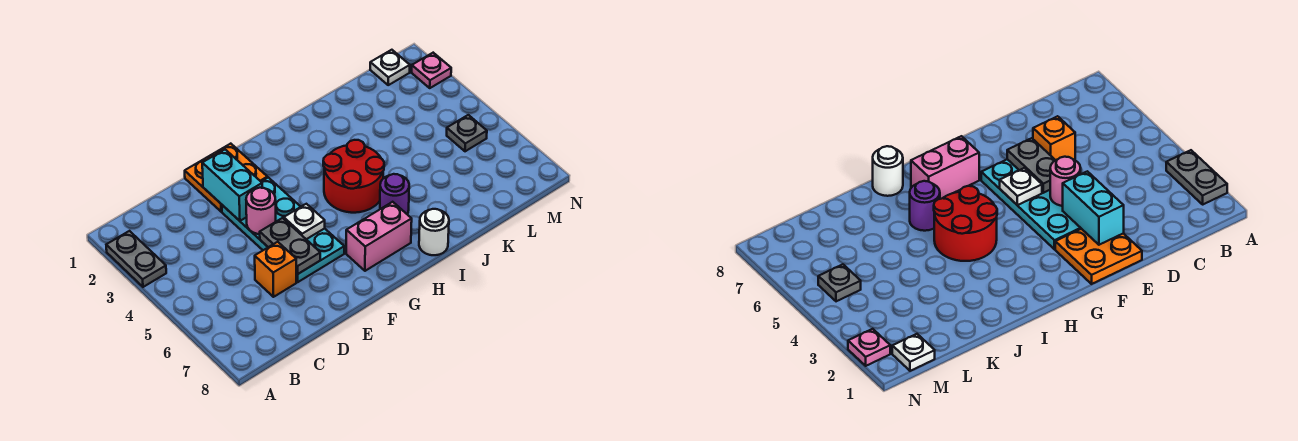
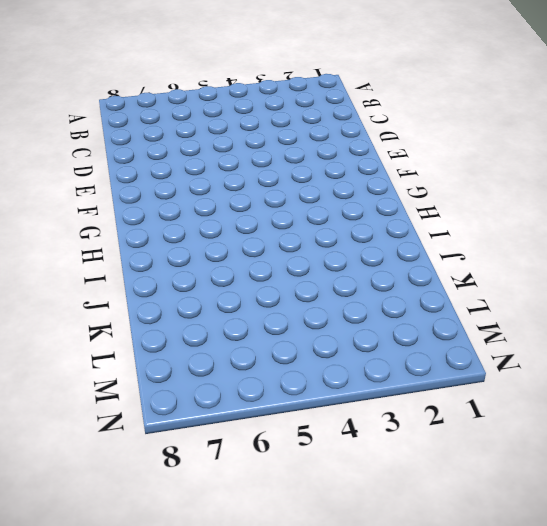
none -> grey plate A2:A3 level 1
none -> orange brick D6 level 1
none -> orange plate E1:F2 level 1

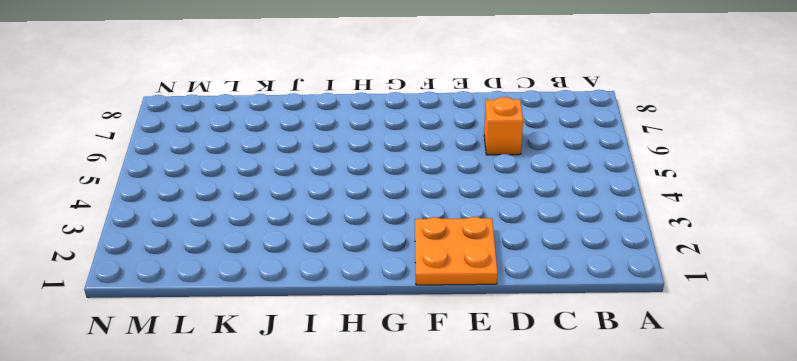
none -> grey plate A2:A3 level 1
none -> cyan plate E3:F6 level 1
none -> pink brick G7:H7 level 1

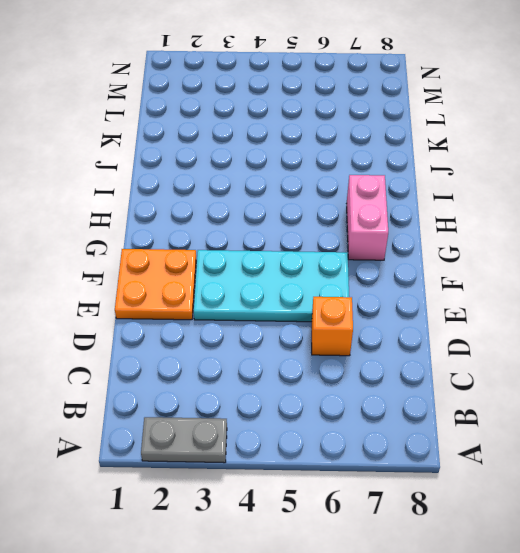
none -> red round brick H4:I5 level 1
none -> purple round brick I6 level 1
none -> white round brick I8 level 1

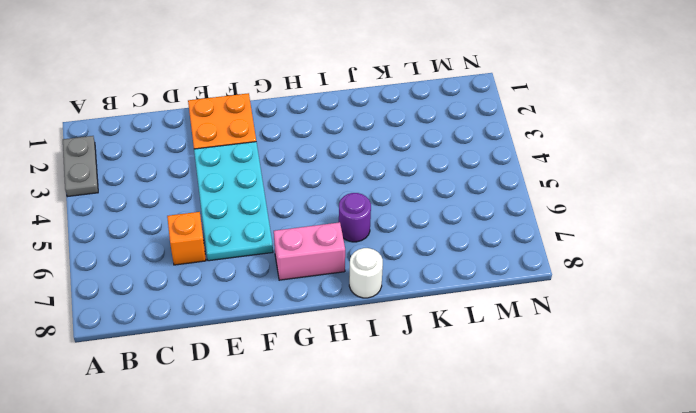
none -> red round brick H4:I5 level 1
none -> white plate M1 level 1
none -> grey plate M5 level 1

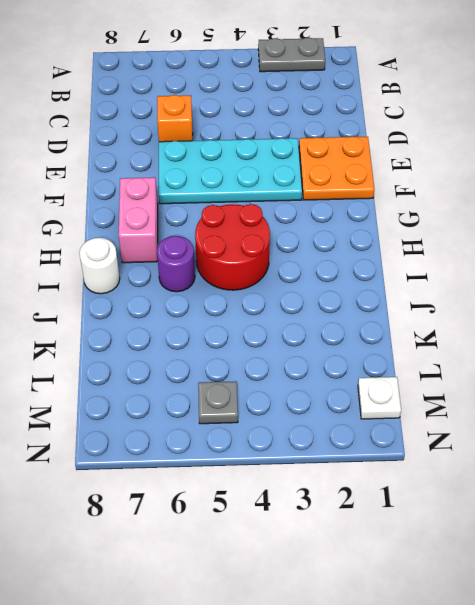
none -> pink plate N2 level 1
none -> cyan brick E2:E3 level 2
none -> pink round brick E4 level 2

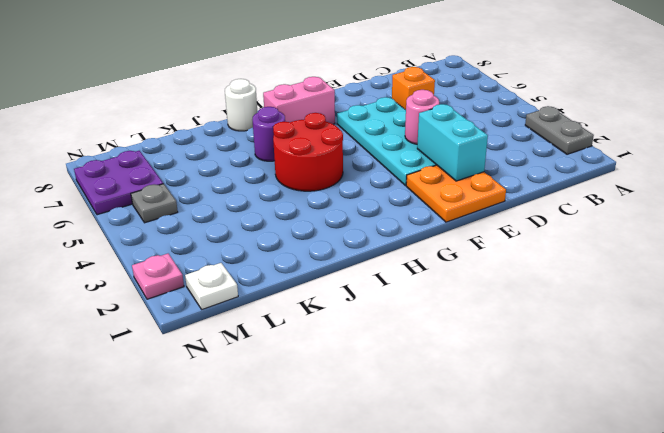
purple plate M6:N7 level 1 -> none
none -> grey plate E5:E6 level 2
none -> white plate F5 level 2

